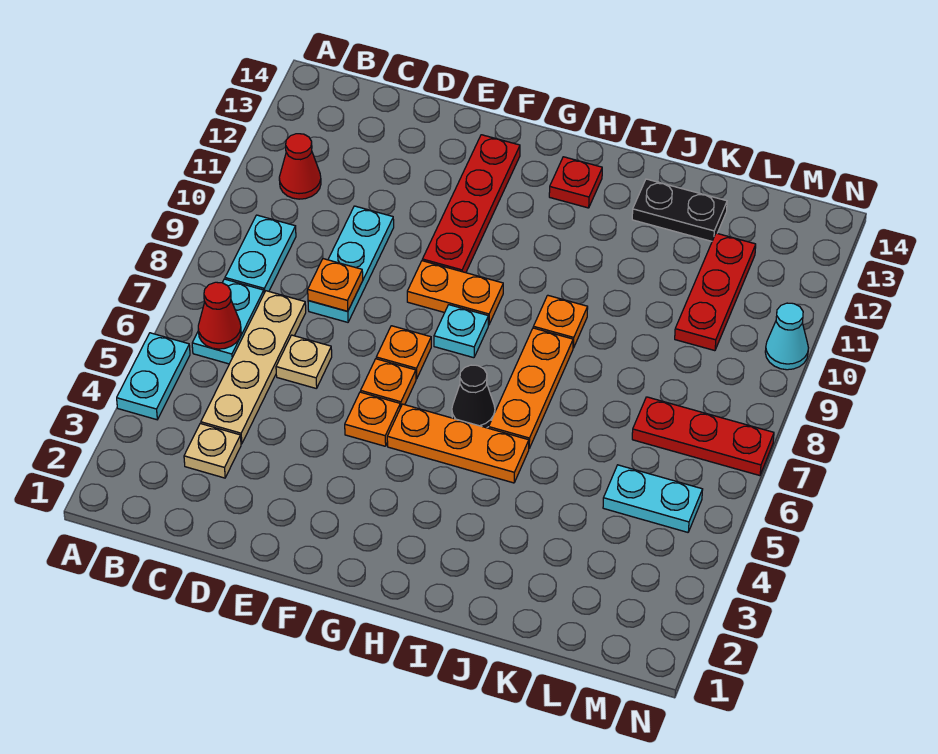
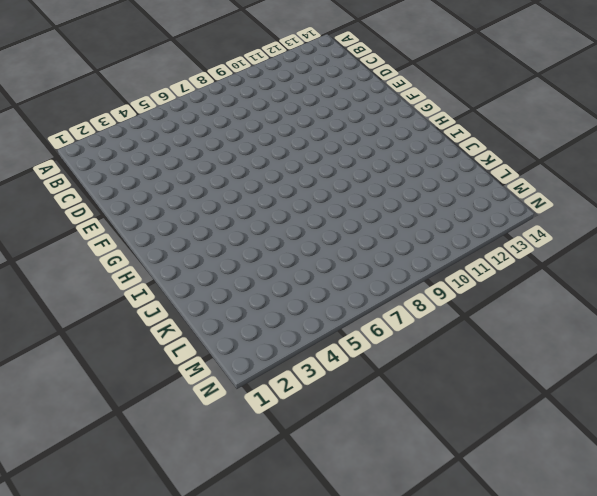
none -> cyan plate A4:A5 level 1
none -> cyan plate B6:B7 level 1
none -> cyan plate B8:B9 level 1

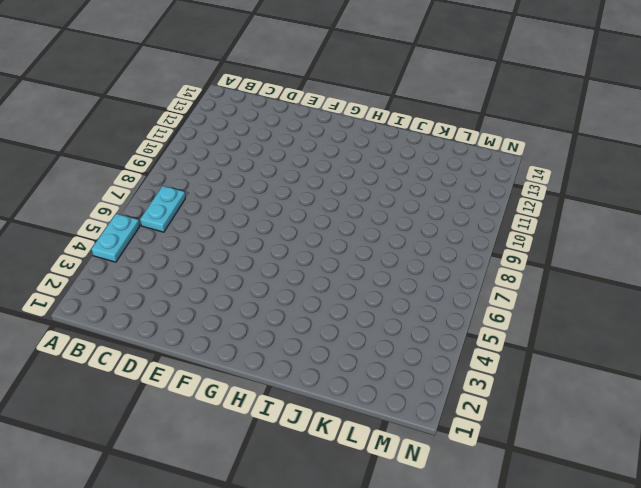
none -> cyan plate B8:B9 level 1
none -> red cone B11 level 1
none -> tan plate C3 level 1

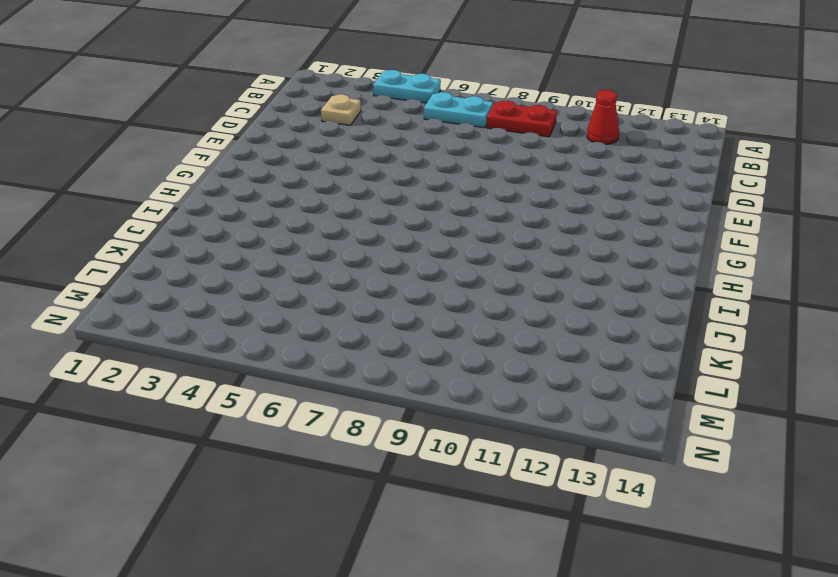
red plate B8:B9 level 1 -> cyan plate B8:B9 level 1
none -> tan plate C4:C7 level 1
none -> tan plate D6 level 1
none -> cyan plate D8:D10 level 1

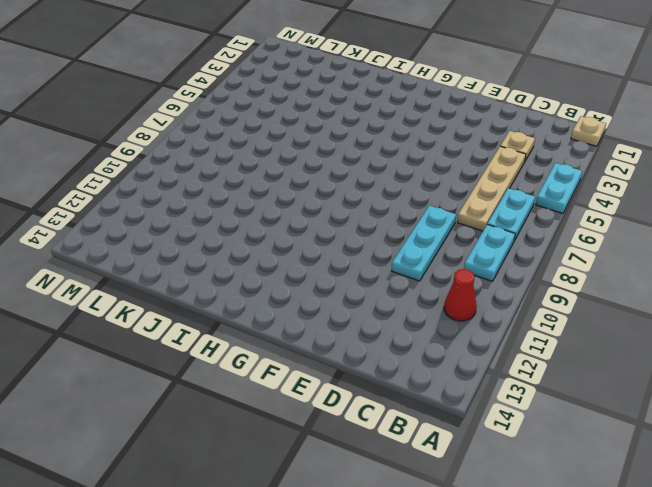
tan plate A1 level 1 -> tan plate D6 level 1
none -> orange plate F5 level 1
none -> orange plate F6 level 1
none -> orange plate F7 level 1

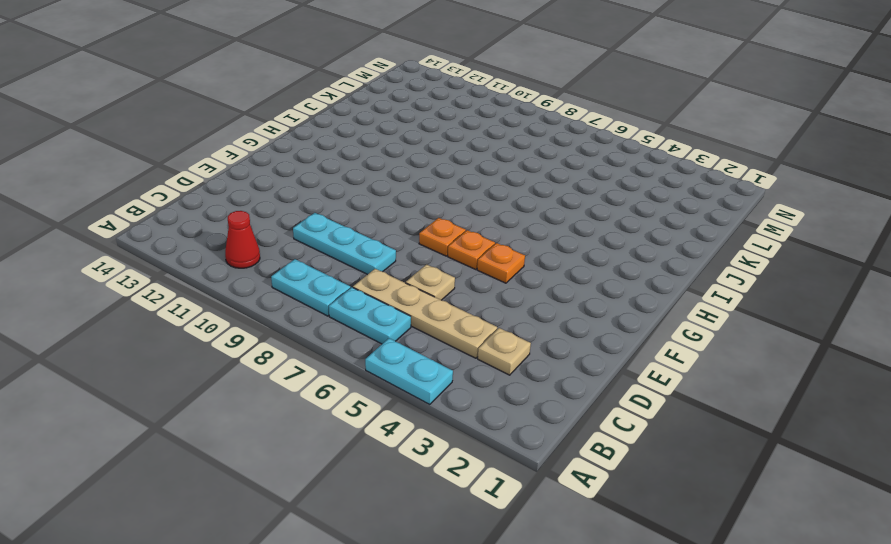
none -> orange plate F9:G9 level 1
none -> red plate F10:F13 level 1
none -> orange plate G5:I5 level 1

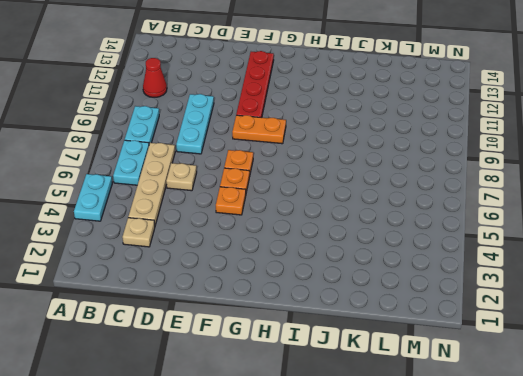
none -> orange plate G5:I5 level 1
none -> cyan plate G8 level 1
none -> black cone H6 level 1

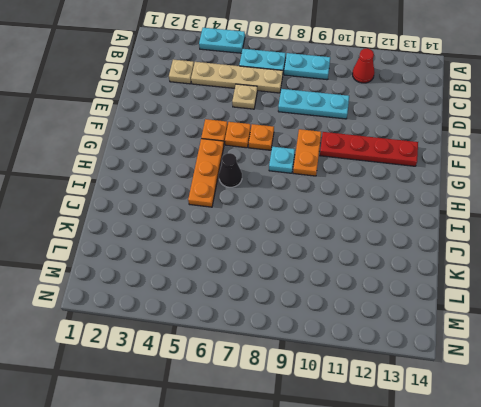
none -> red plate H13 level 1
none -> orange plate I6:I8 level 1
none -> orange plate I9 level 1

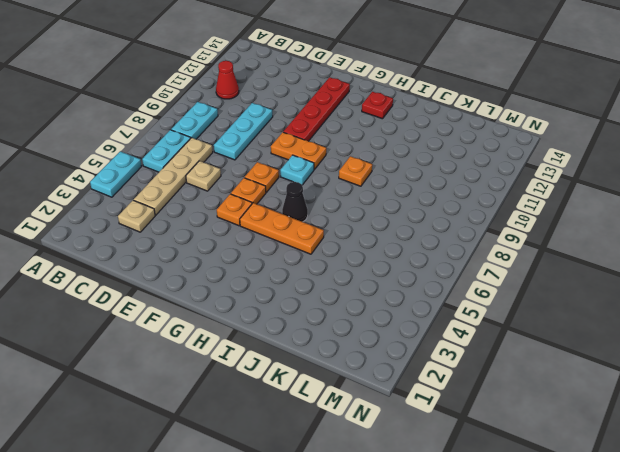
none -> orange plate I6:I8 level 1
none -> black plate J13:K13 level 1
none -> cyan plate L5:M5 level 1

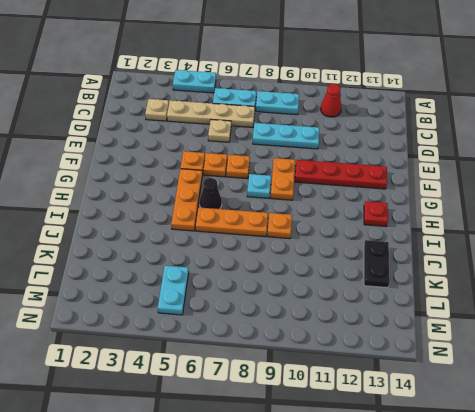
none -> red plate L7:N7 level 1
none -> red plate L10:L12 level 1
none -> cyan cone N10 level 1

